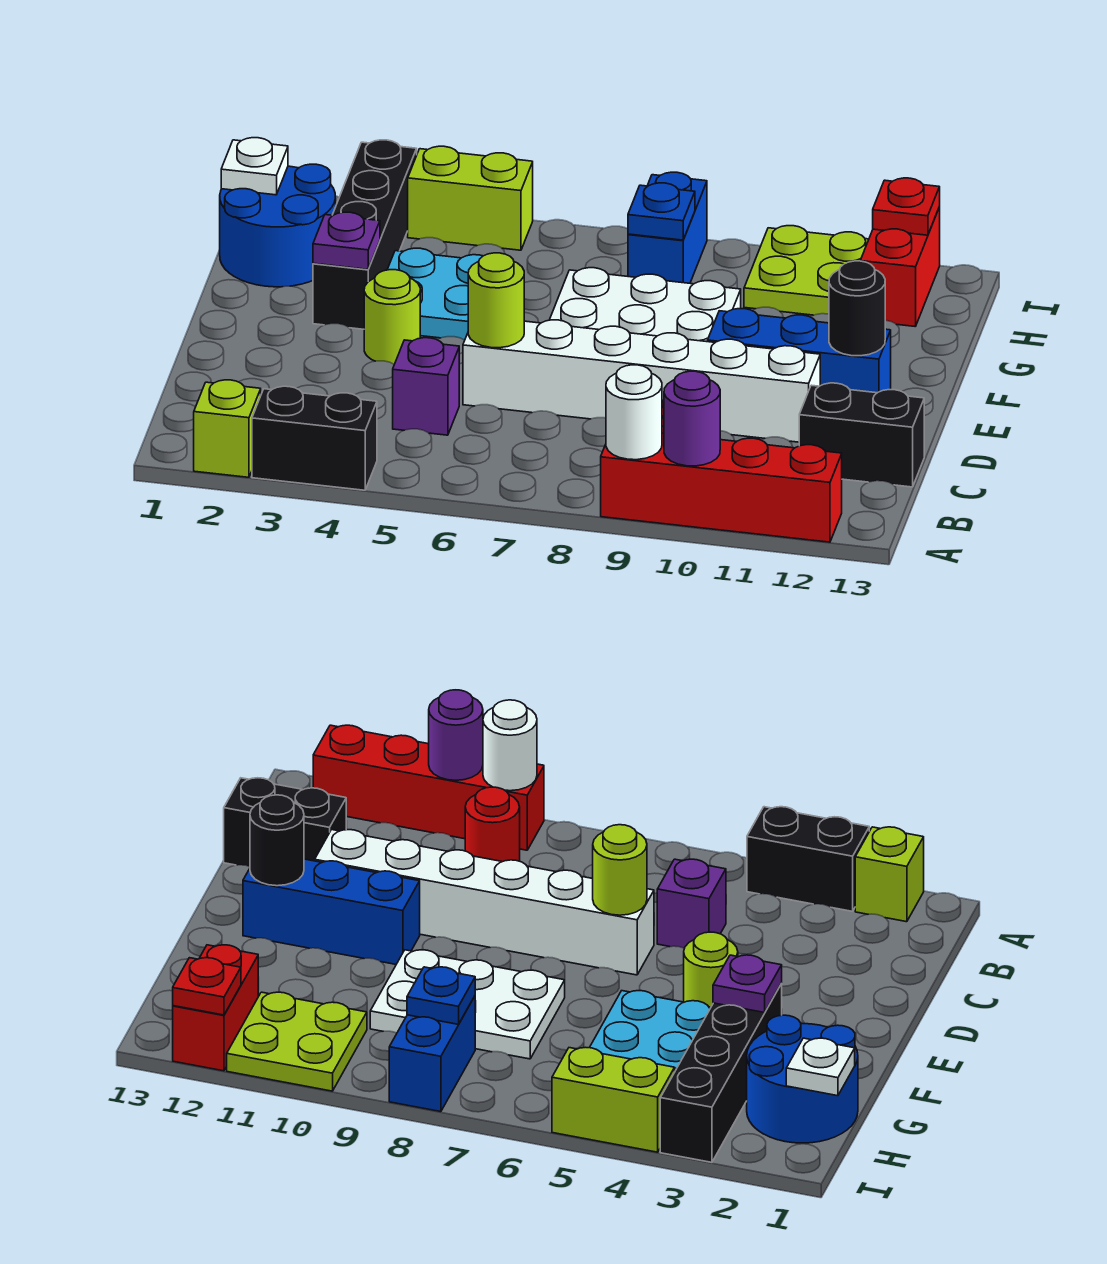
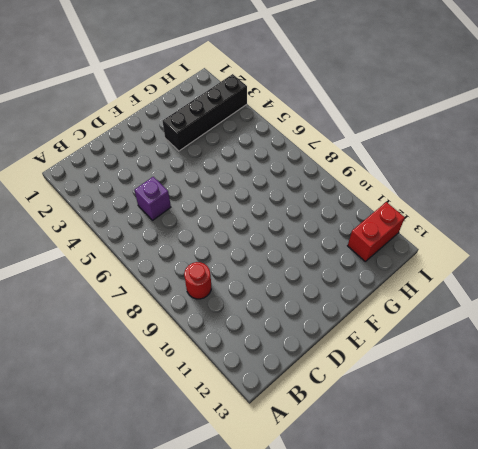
none -> lime brick A2 level 1
none -> black brick A3:A4 level 1
none -> red brick A9:A12 level 1

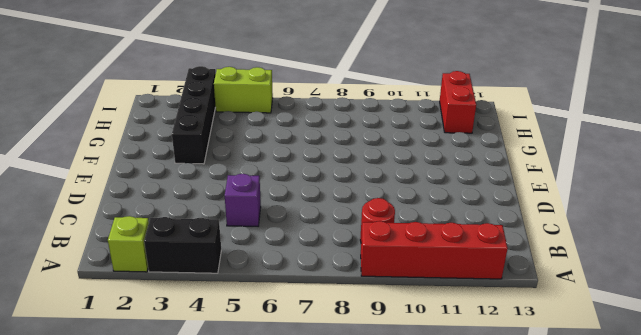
none -> black brick C12:C13 level 1
none -> white brick D6:D11 level 1
none -> lime round brick E4 level 1

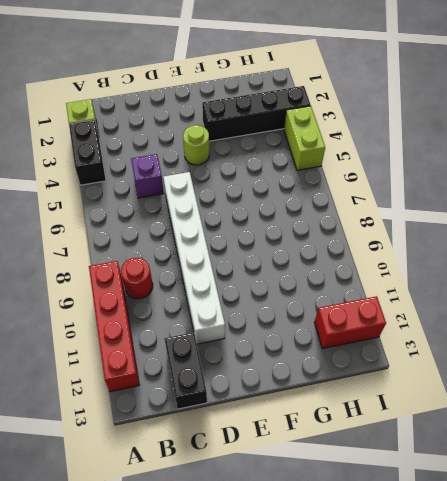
none -> blue brick E10:E12 level 1
none -> cyan plate F4:G5 level 1
none -> white plate F7:G9 level 1

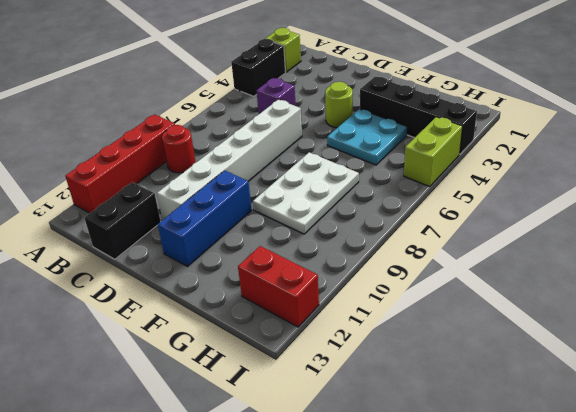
none -> blue round brick G1:H2 level 1
none -> blue brick H8:I8 level 1
none -> lime plate H10:I11 level 1

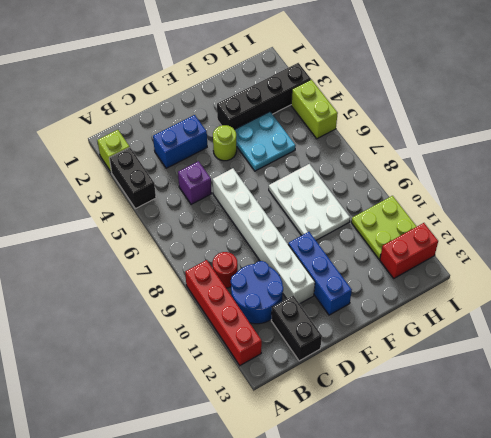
blue round brick B10:C11 level 1 -> blue round brick G1:H2 level 1
blue brick C3:D3 level 1 -> blue brick H8:I8 level 1
none -> white round brick A9 level 2
none -> purple round brick A10 level 2
none -> lime round brick D6 level 2

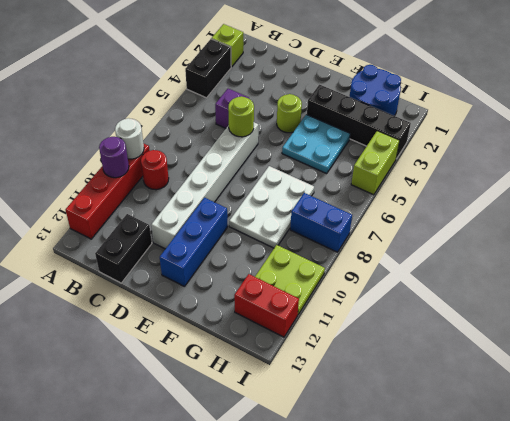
none -> black round brick E12 level 2
none -> purple plate F3 level 2
none -> white plate H1 level 2

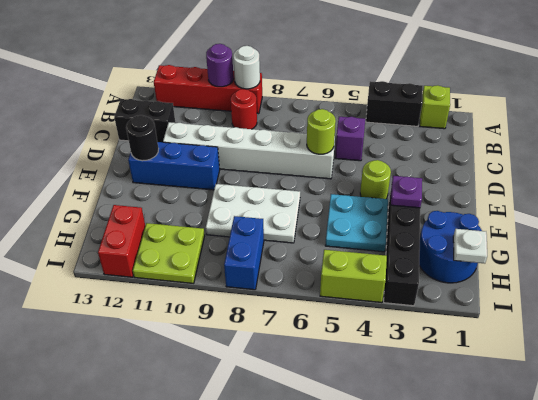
none -> blue plate H8 level 2
none -> red plate I12 level 2

